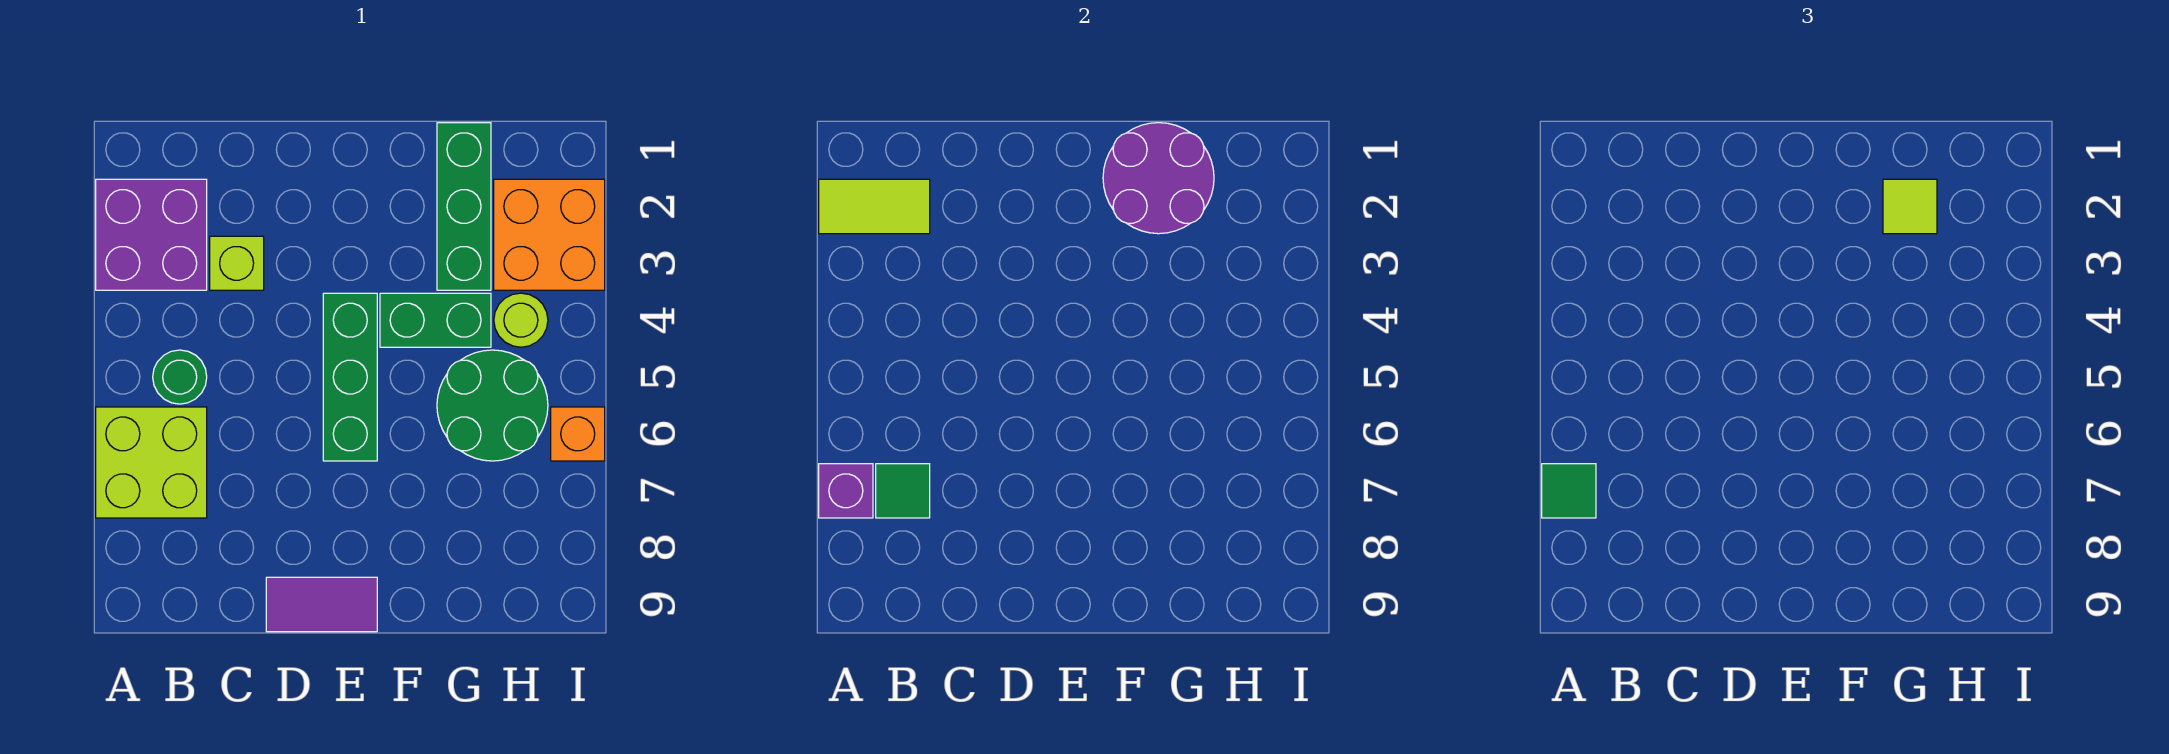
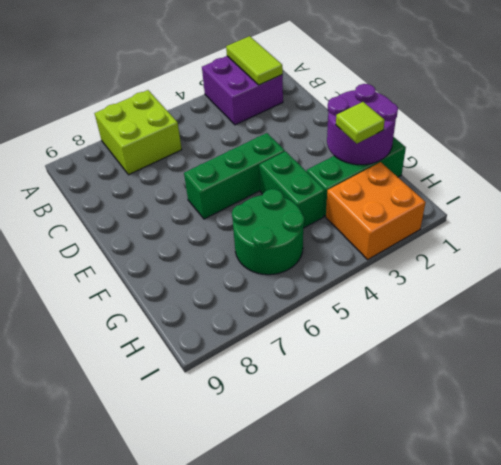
none -> green round brick B5 level 1
none -> lime brick C3 level 1
none -> purple tile D9:E9 level 1

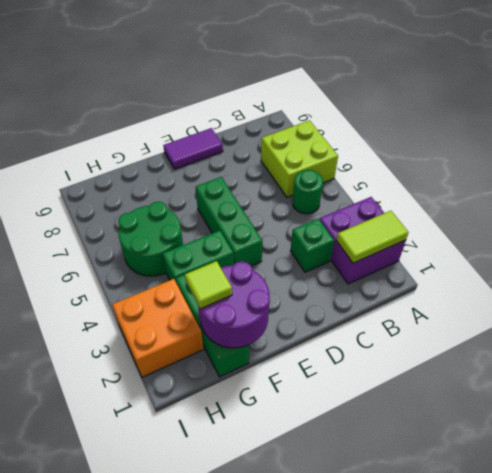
green brick C3 level 1 -> lime brick C3 level 1
none -> lime round brick H4 level 1
none -> orange brick I6 level 1
none -> purple brick A7 level 2

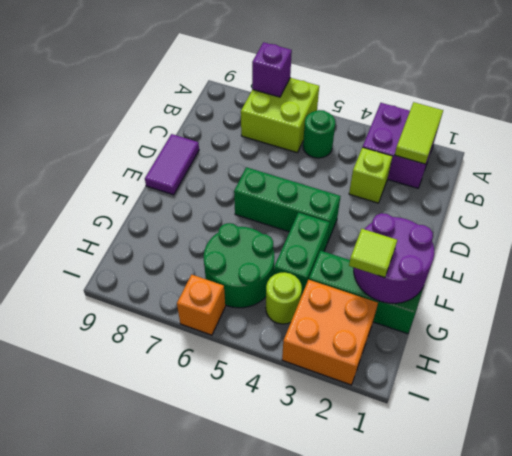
none -> green tile B7 level 2
none -> green tile A7 level 3

